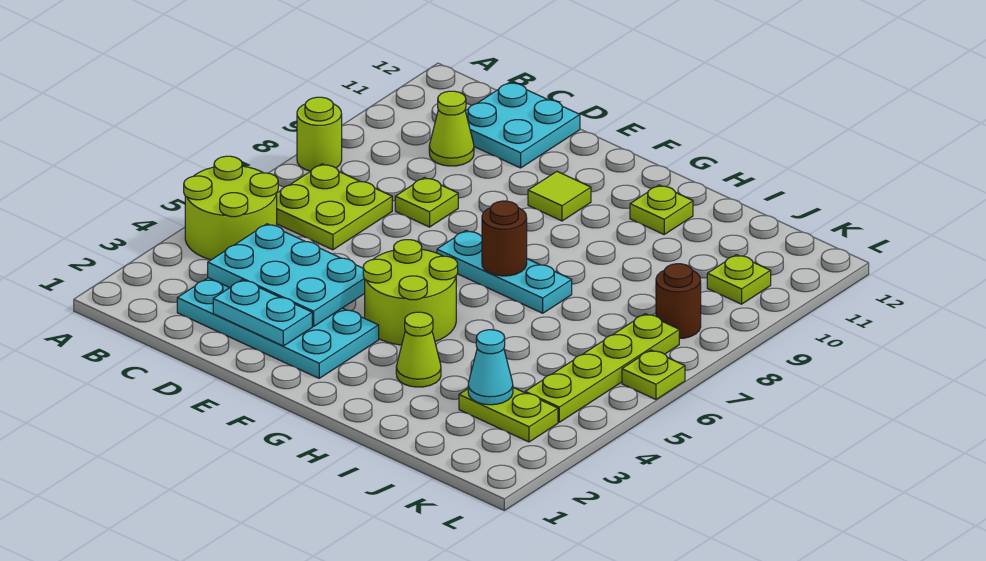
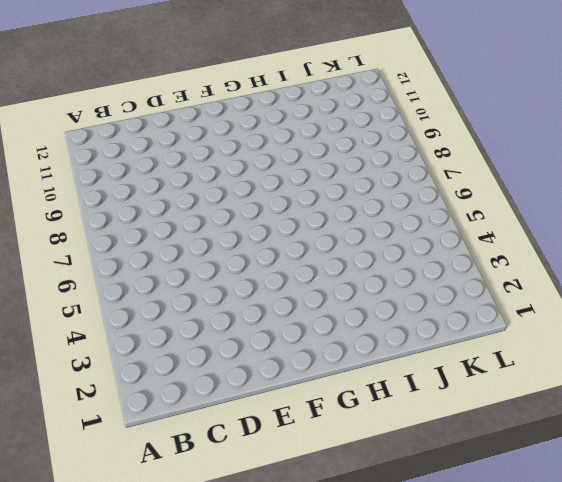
none -> lime round brick A4:B5 level 1
none -> lime round brick A8 level 1
none -> lime plate B6:C7 level 1

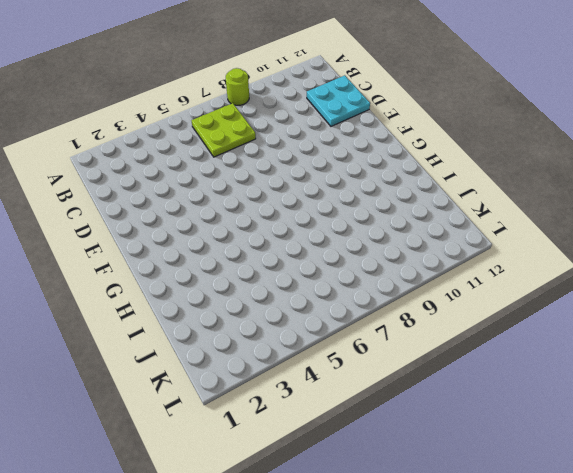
none -> lime round brick A4:B5 level 1
none -> cyan plate C2:F3 level 1
none -> lime cone C10 level 1

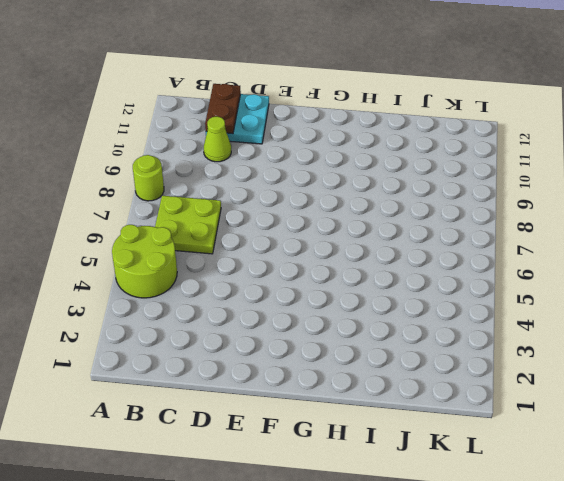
brown plate C11:C12 level 2 -> none
none -> cyan plate C2:F3 level 1
none -> lime plate D8 level 1
none -> lime round brick F4:G5 level 1

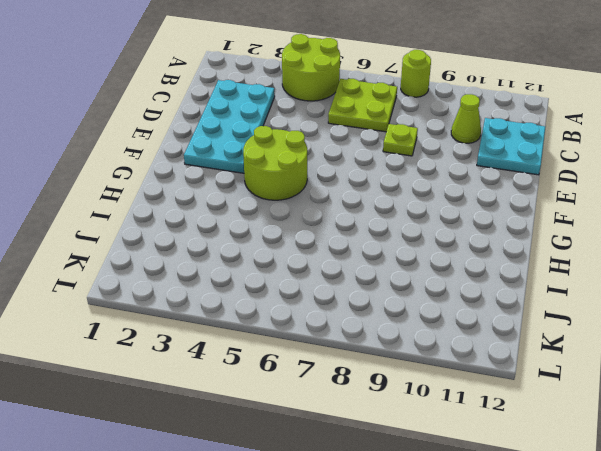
none -> cyan plate F7:H7 level 1
none -> lime tile F10 level 1
none -> lime cone H3 level 1

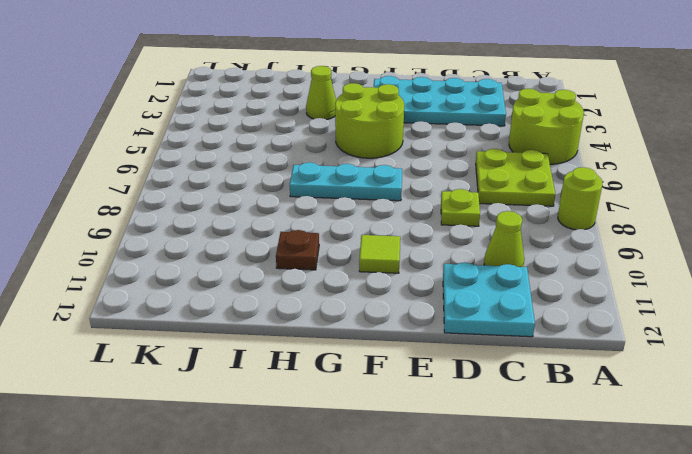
brown plate H10 level 1 -> none
none -> lime plate H11 level 1
none -> lime plate J3:K3 level 1
none -> lime plate K4:K7 level 1

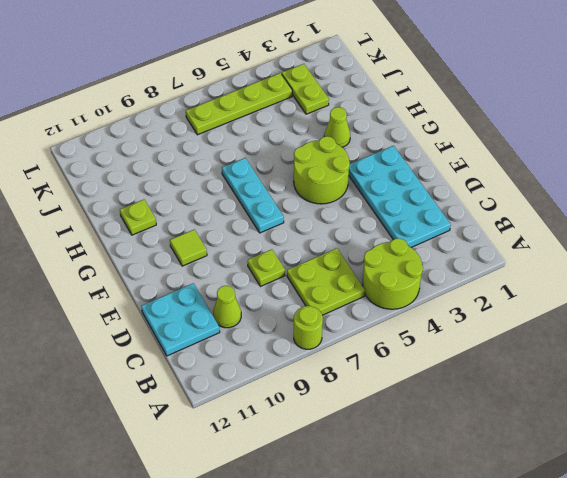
none -> brown round brick K8 level 1
none -> lime plate K10 level 1
none -> lime plate L6 level 1

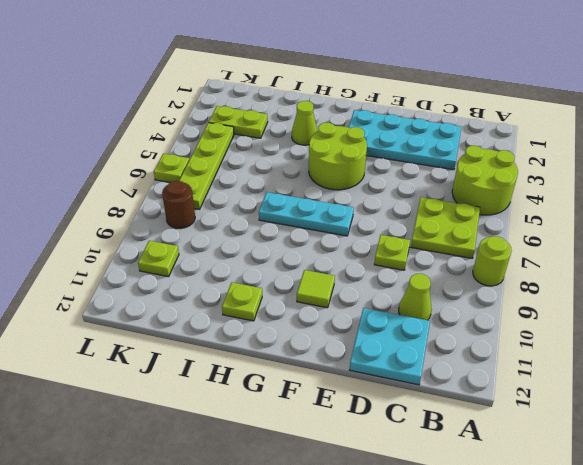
none -> cyan plate C3:E4 level 2
none -> cyan plate D2:E2 level 2
none -> brown round brick G7 level 2

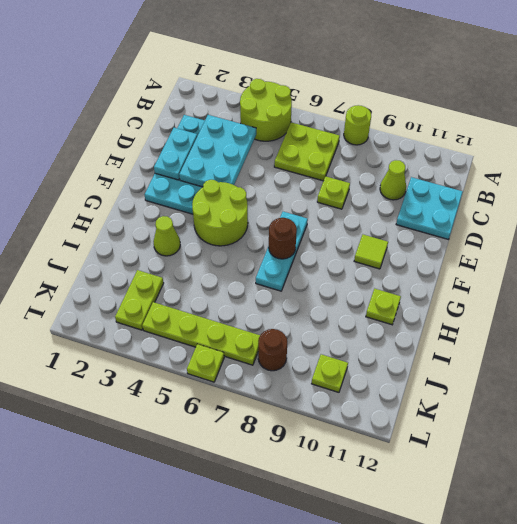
none -> cyan cone J3 level 2

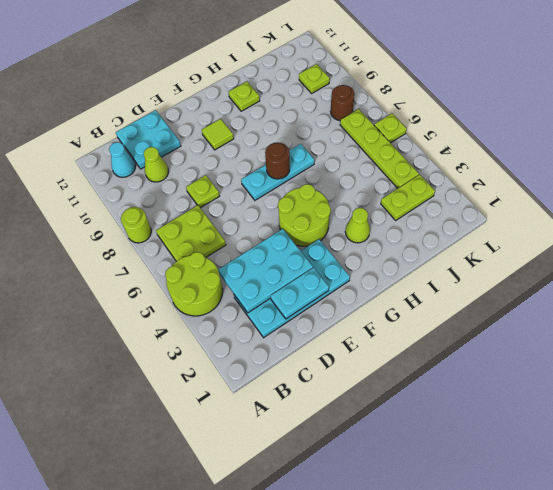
cyan cone B11 level 1 -> cyan cone J3 level 2

